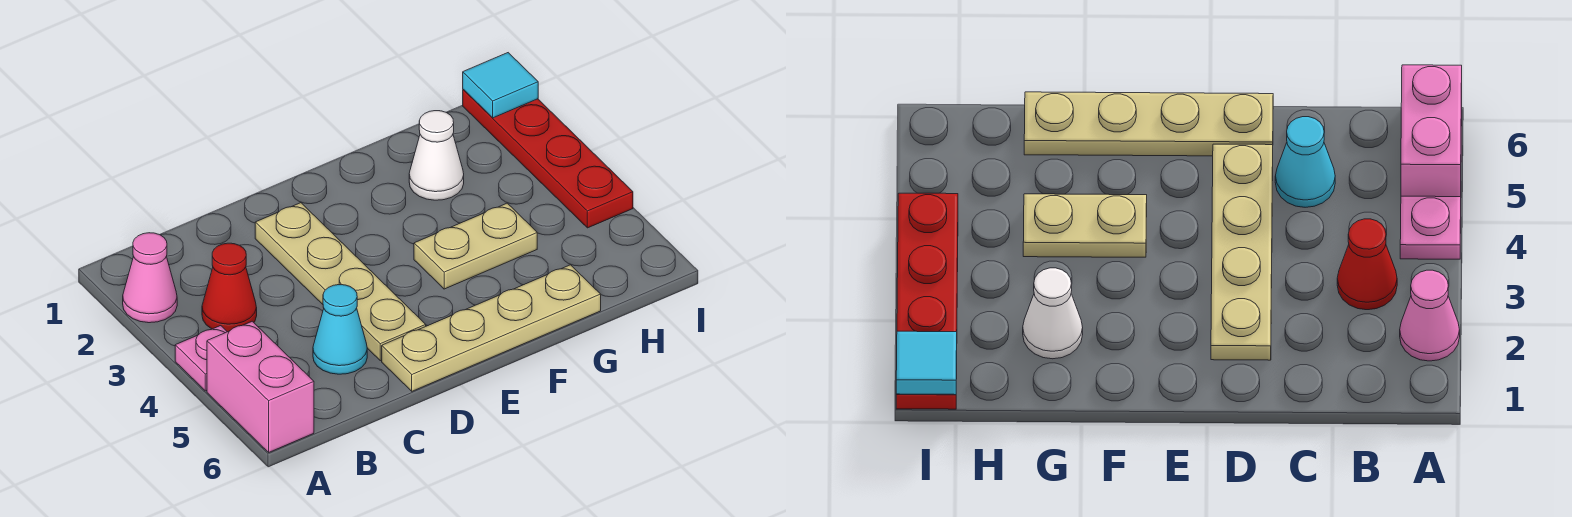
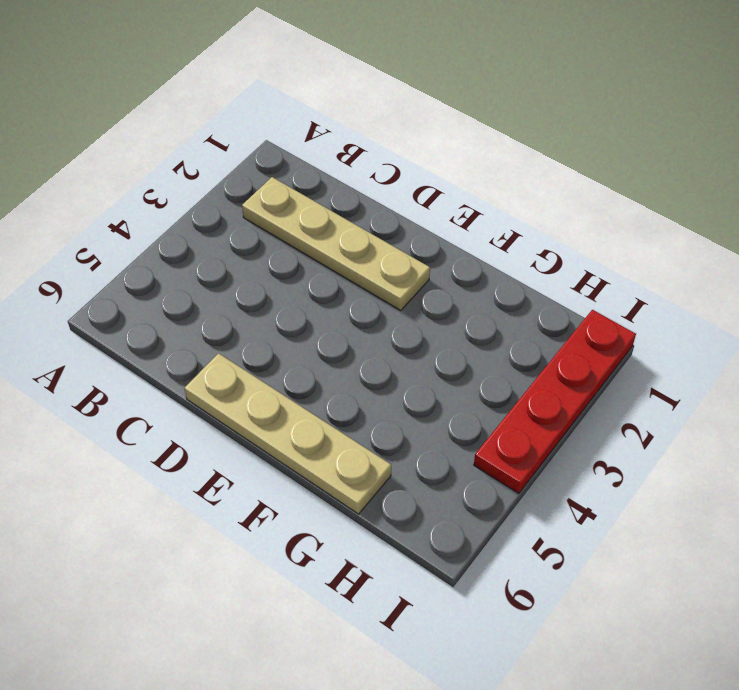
tan plate B2:E2 level 1 -> tan plate D2:D5 level 1
none -> pink cone A2 level 1
none -> pink plate A4 level 1

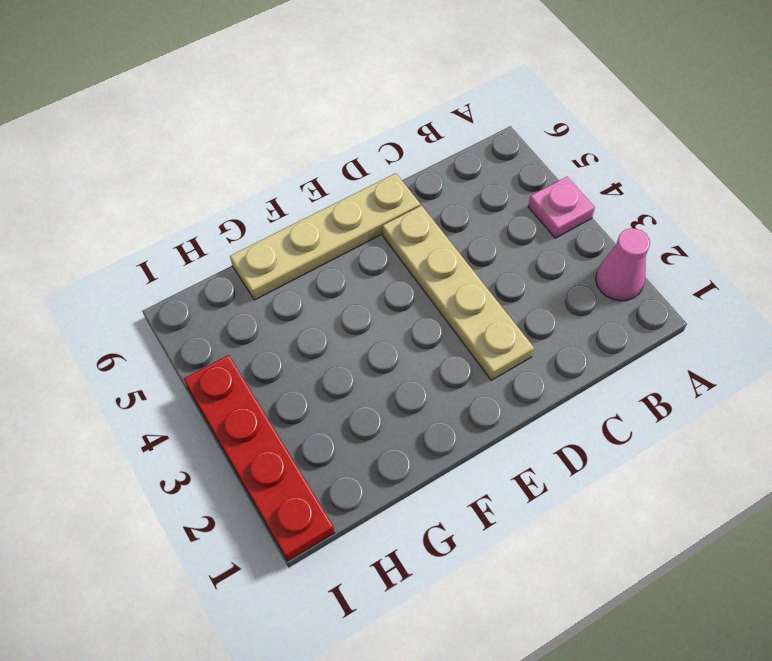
none -> pink brick A5:A6 level 1
none -> red cone B3 level 1

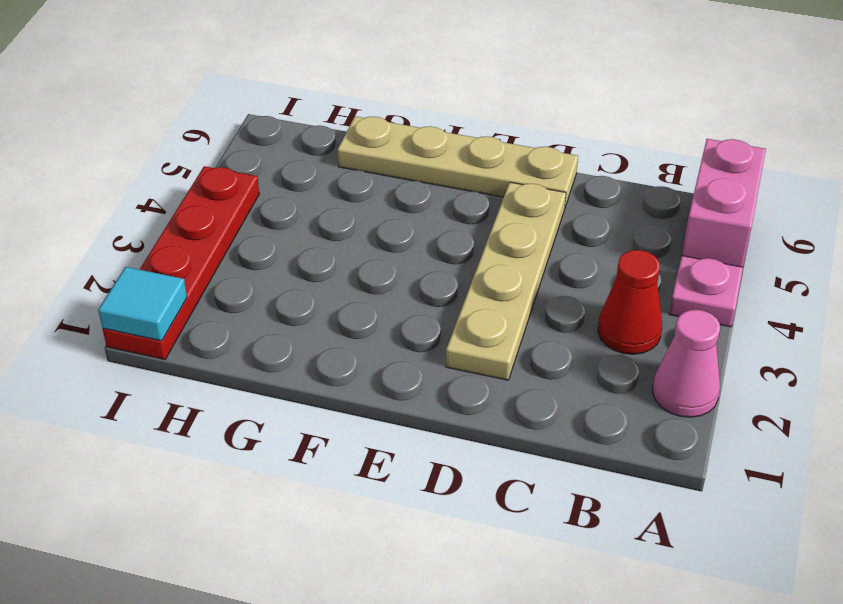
none -> cyan cone C5 level 1
none -> tan plate F4:G4 level 1

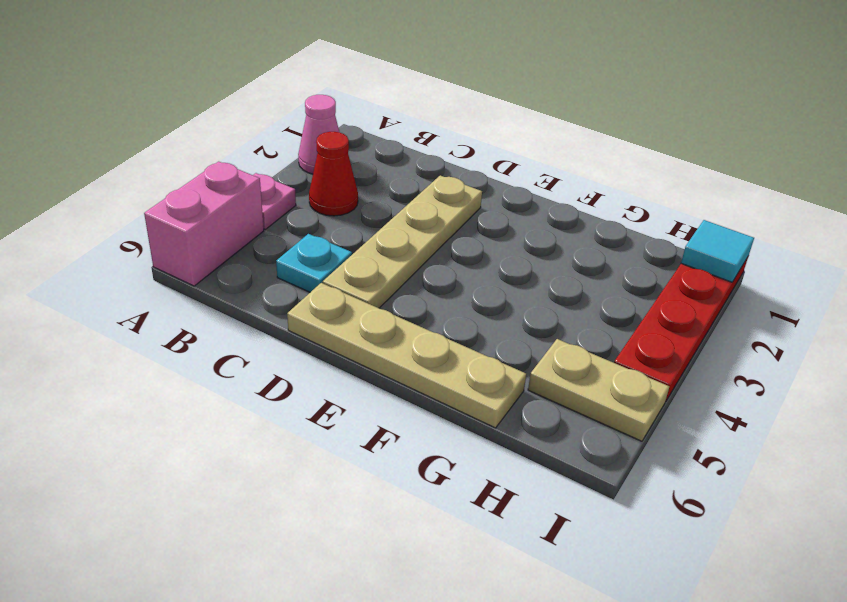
cyan plate C5 level 1 -> cyan cone C5 level 1
tan plate H5:I5 level 1 -> tan plate F4:G4 level 1
none -> white cone G2 level 1

